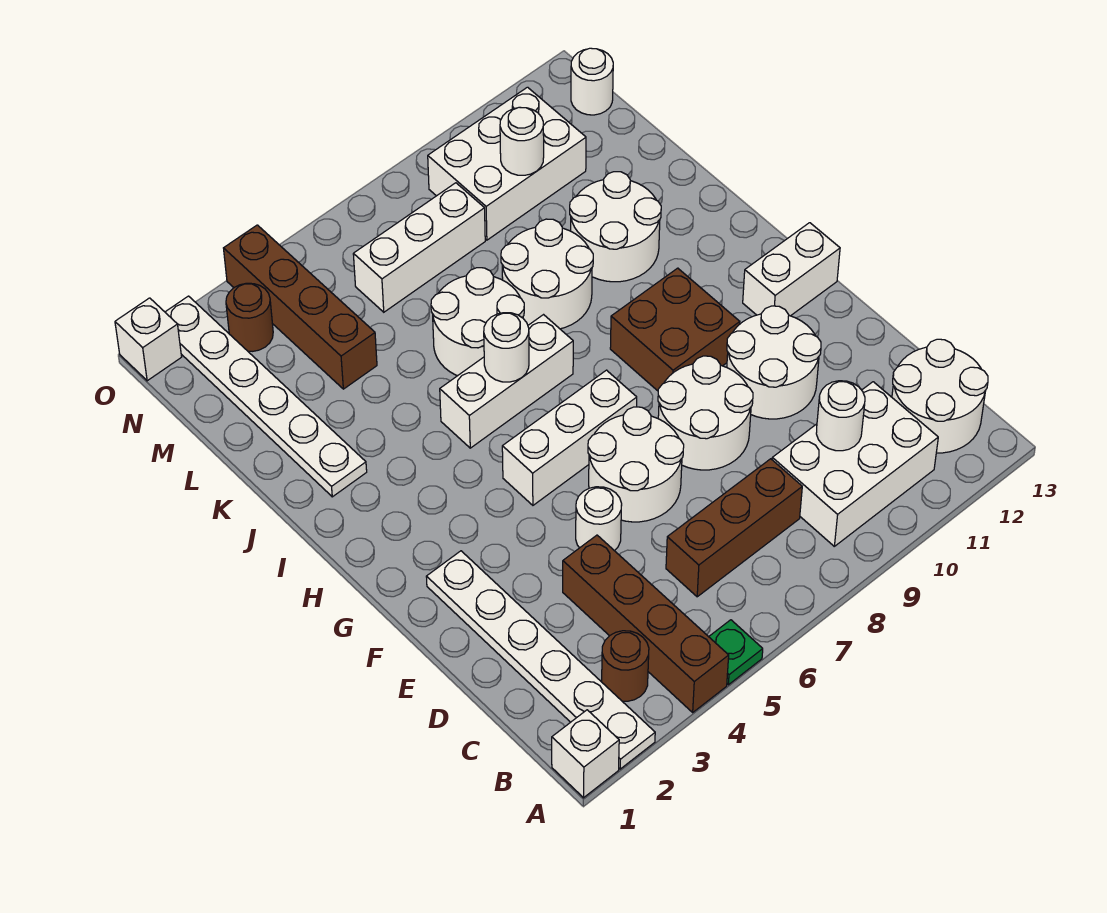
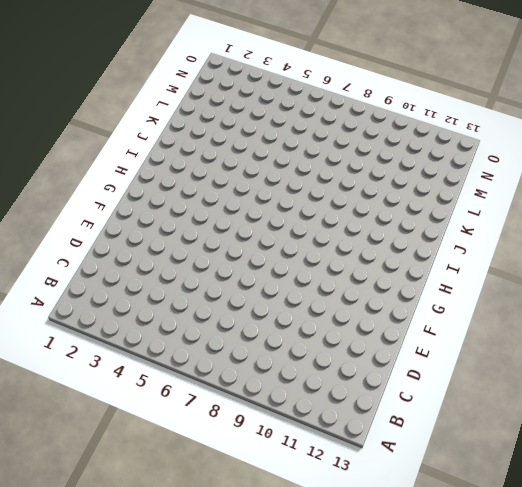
none -> white brick A1 level 1
none -> white plate A2:F2 level 1
none -> brown brick A4:D4 level 1

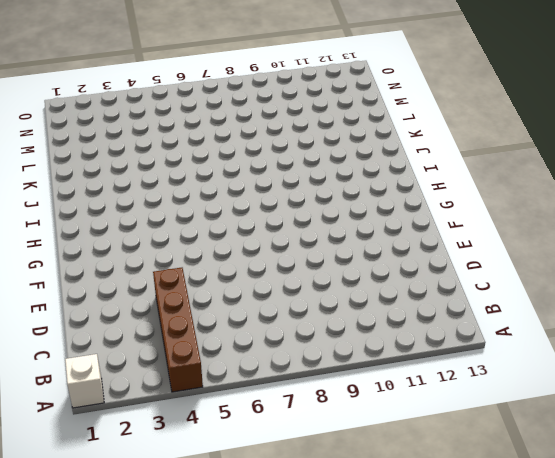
none -> white plate A2:F2 level 1
none -> green plate A5 level 1
none -> brown round brick B3 level 1

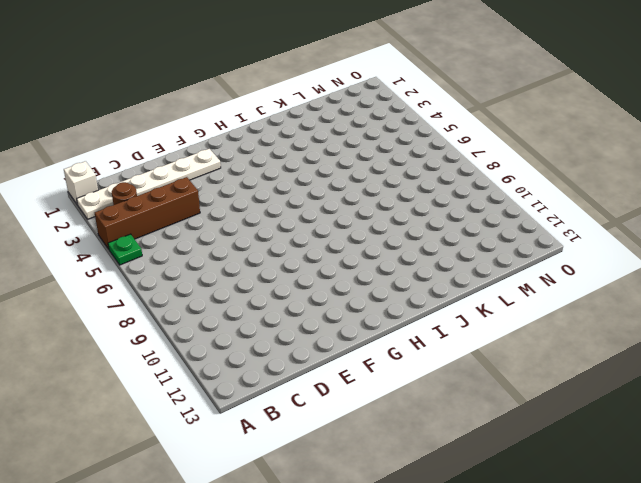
none -> white brick B9:C11 level 1
none -> white round brick B12:C13 level 1
none -> brown brick C6:C8 level 1

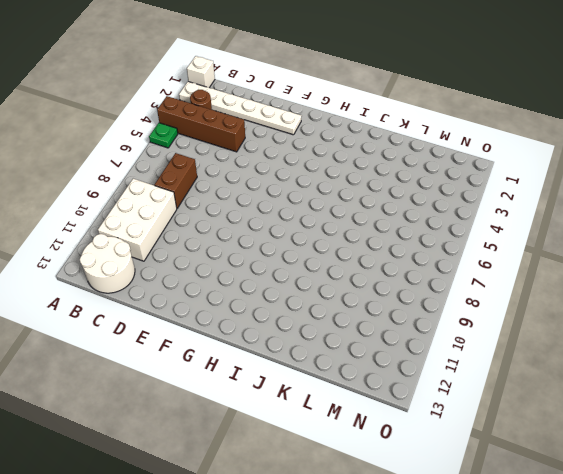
brown brick C7:C8 level 1 -> brown brick C6:C8 level 1
none -> white round brick E5 level 1
none -> white round brick E6:F7 level 1
none -> white round brick E8:F9 level 1

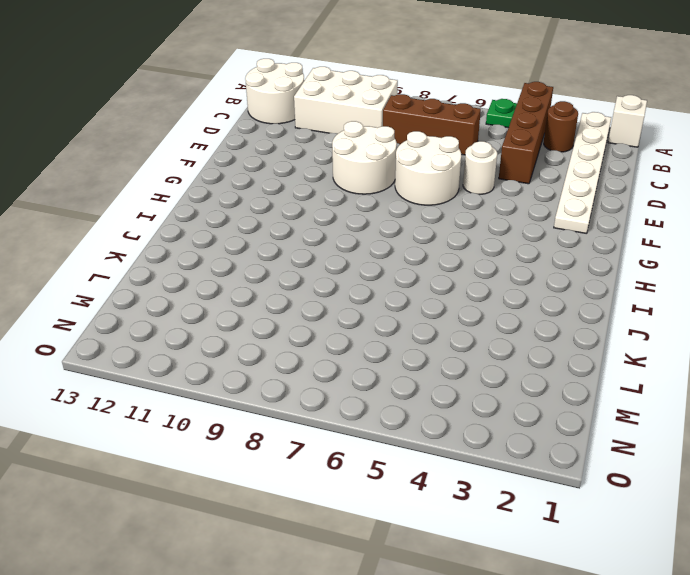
none -> white round brick E10:F11 level 1
none -> white brick G5:G7 level 1
none -> brown brick G9:H10 level 1

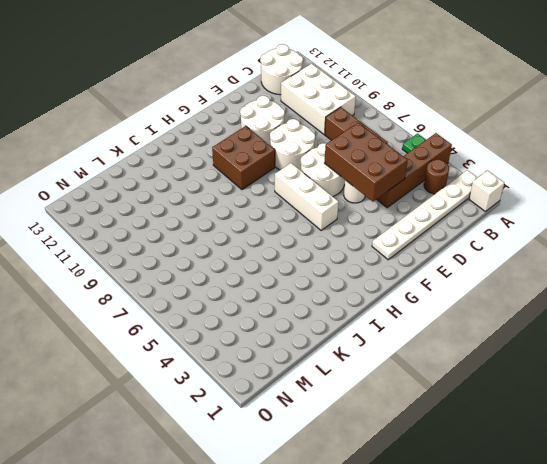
brown brick D4:E6 level 2 -> none
none -> white brick G12:G13 level 1
none -> white brick I5:I7 level 1
none -> white plate J2:O2 level 1

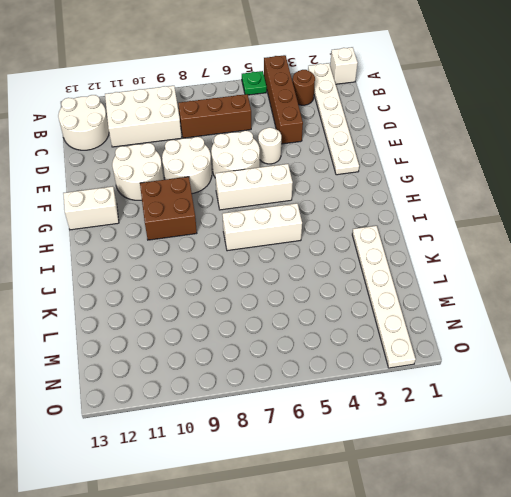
none -> white round brick J6:K7 level 1
none -> white round brick J8:K9 level 1
none -> white round brick J10:K11 level 1

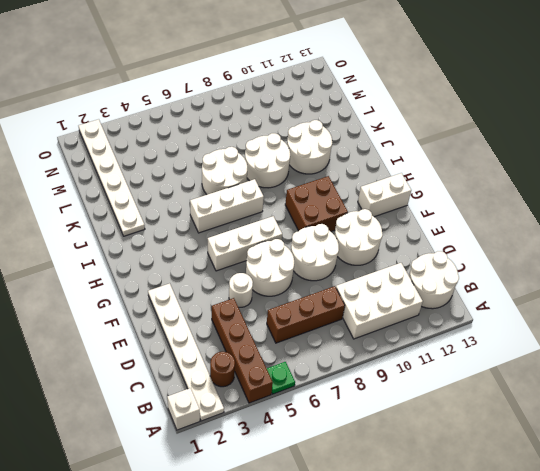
none -> brown brick L4:O4 level 1
none -> white brick M6:M8 level 1
none -> white brick M9:N11 level 1

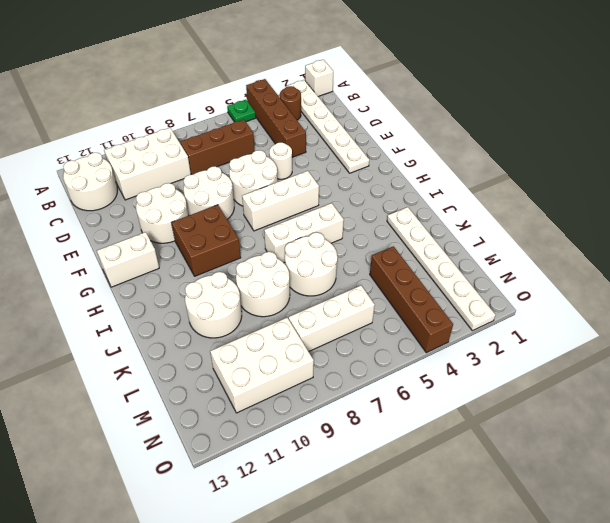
none -> brown round brick N3 level 1
none -> white round brick N13 level 1
none -> white brick O1 level 1

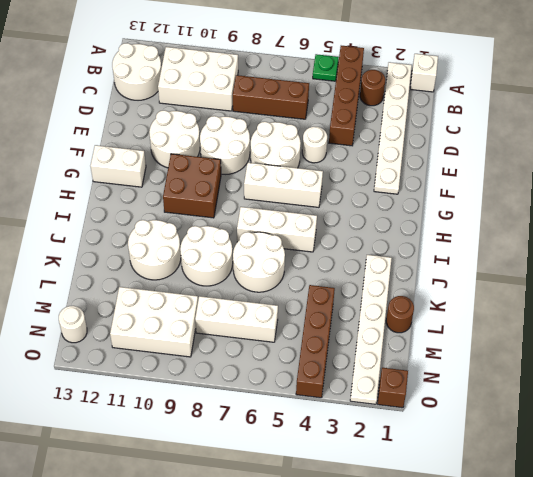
brown round brick L1 level 1 -> brown round brick N3 level 1
brown brick O1 level 1 -> white brick O1 level 1
none -> white round brick C10 level 2
none -> white round brick I6 level 2
none -> white round brick M10 level 2

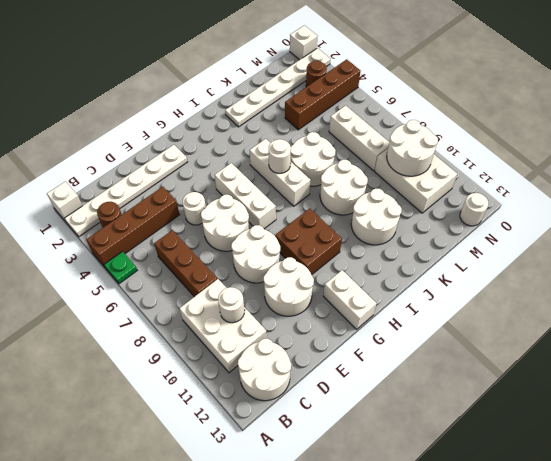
white round brick M9:N10 level 2 -> white round brick M10 level 2

